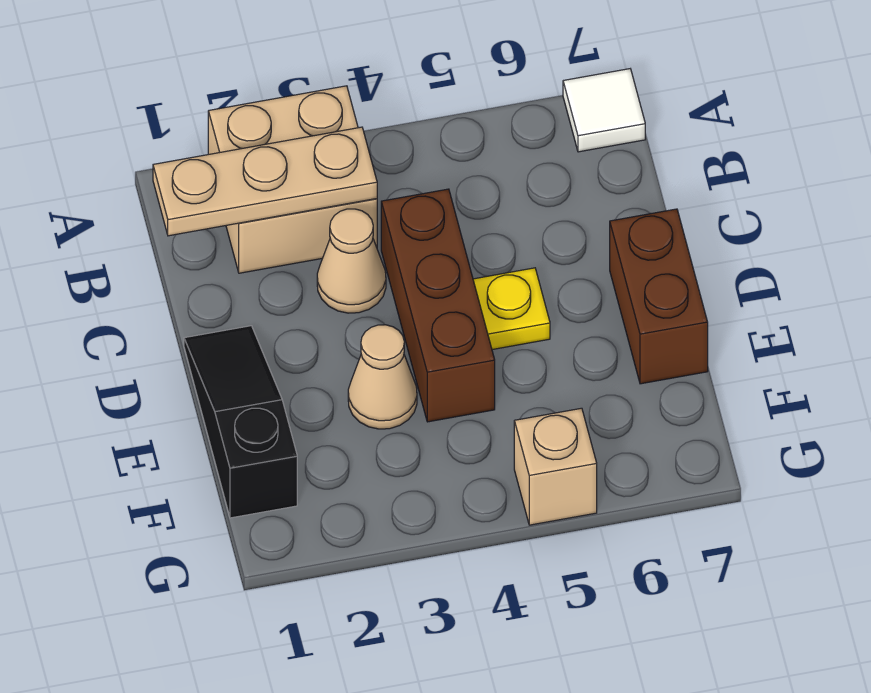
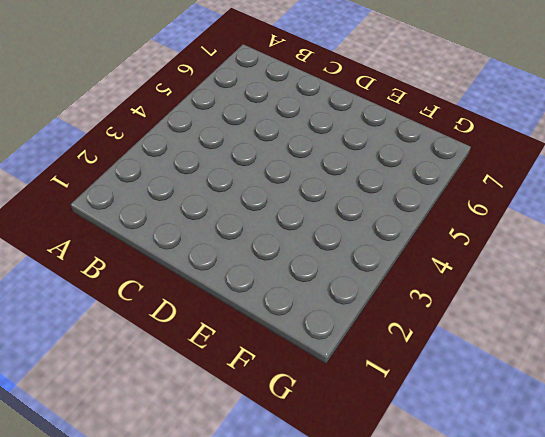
none -> tan brick A2:B3 level 1
none -> white tile A7 level 1

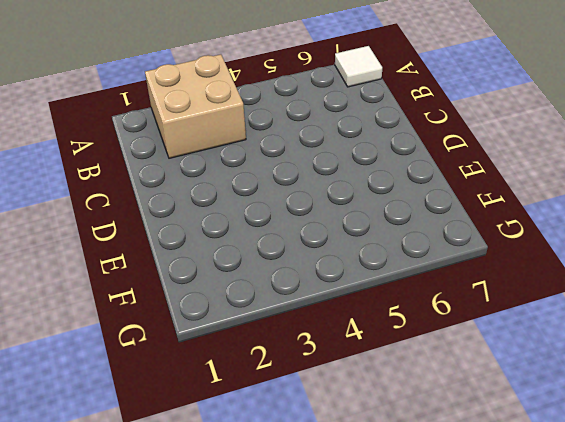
none -> tan cone C3 level 1
none -> brown brick C4:E4 level 1

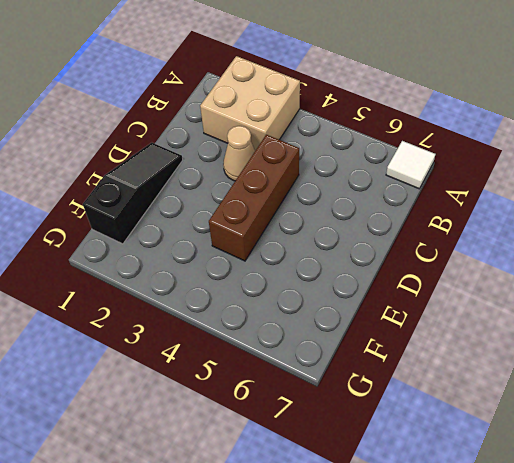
none -> yellow plate D5 level 1
none -> brown brick D7:E7 level 1

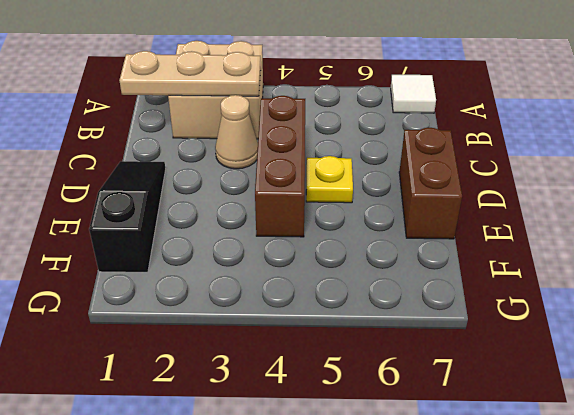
none -> tan cone E3 level 1
none -> tan brick G5 level 1

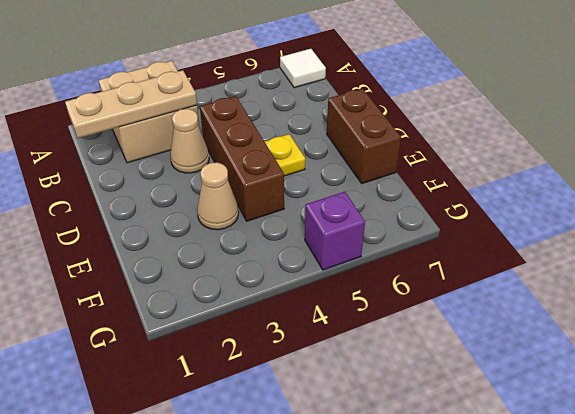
purple brick G5 level 1 -> tan brick G5 level 1
none -> black slope D1:F1 level 1 top F

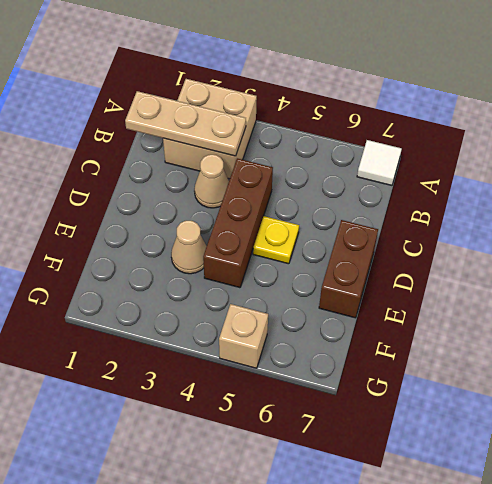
none -> black slope D1:F1 level 1 top F

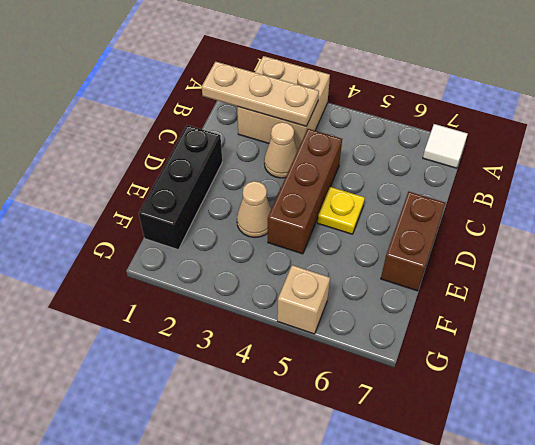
black brick D1:F1 level 1 -> black slope D1:F1 level 1 top F

